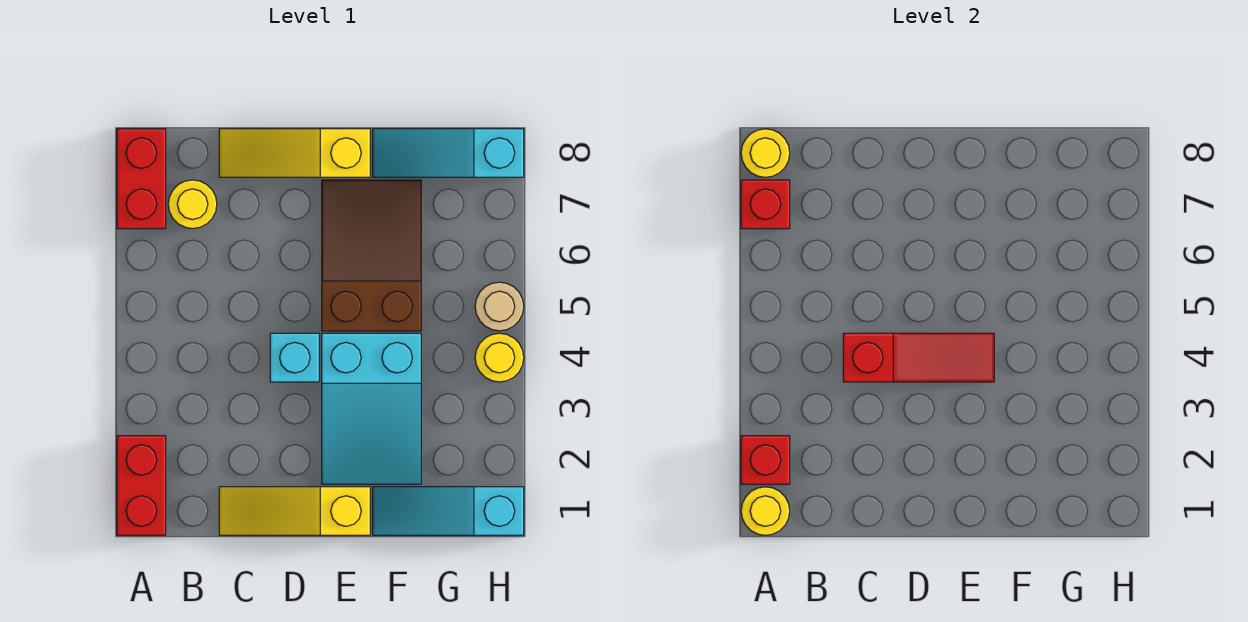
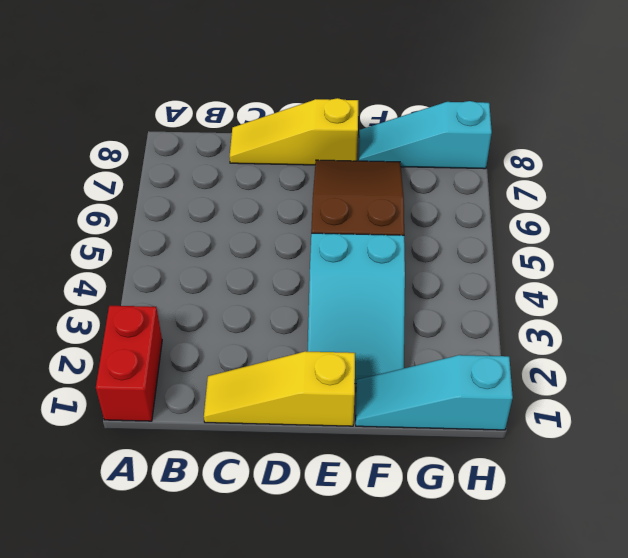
none -> red brick A7:A8 level 1
none -> yellow round brick B7 level 1
none -> cyan brick D4 level 1

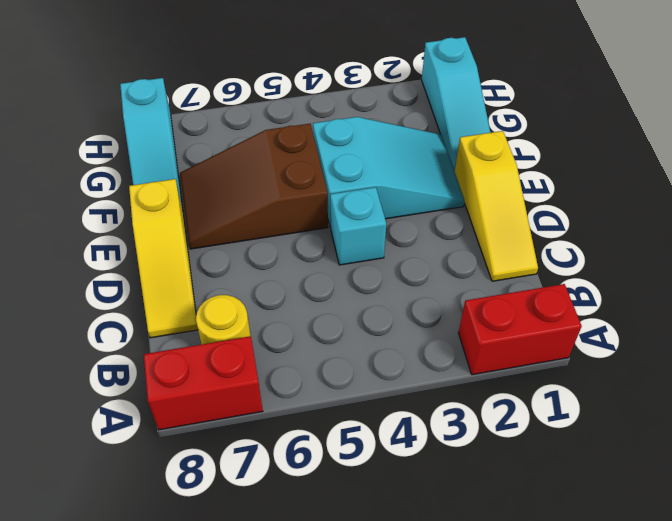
none -> yellow round brick H4 level 1
none -> tan round brick H5 level 1
none -> yellow round brick A1 level 2

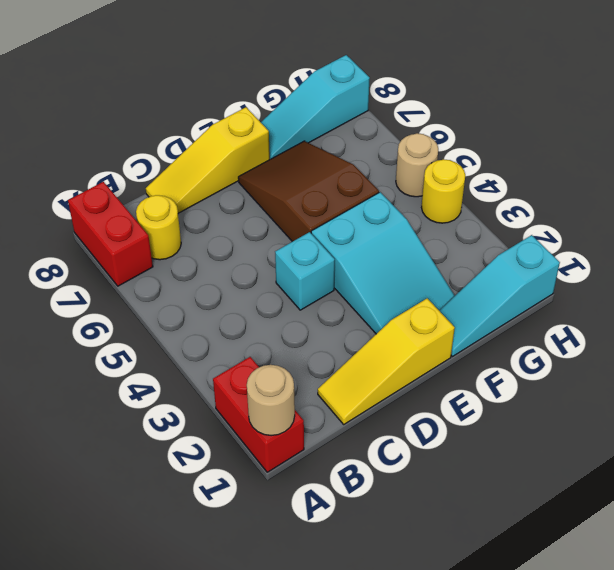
tan round brick A1 level 2 -> yellow round brick A1 level 2
none -> red brick A2 level 2
none -> red brick A7 level 2
none -> yellow round brick A8 level 2

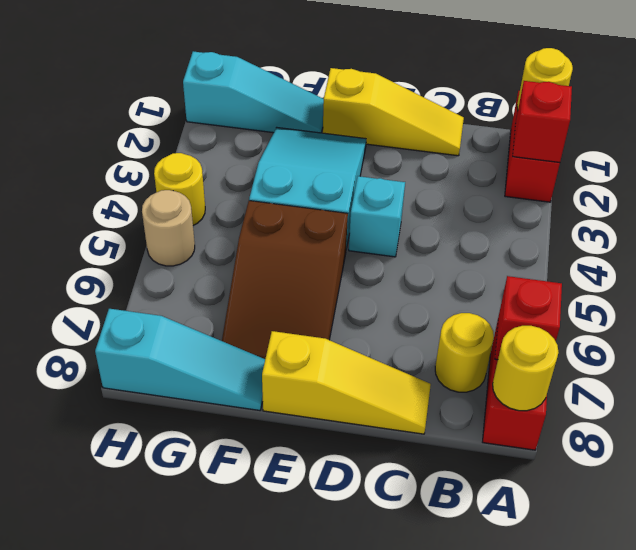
none -> red slope C4:E4 level 2 top C

